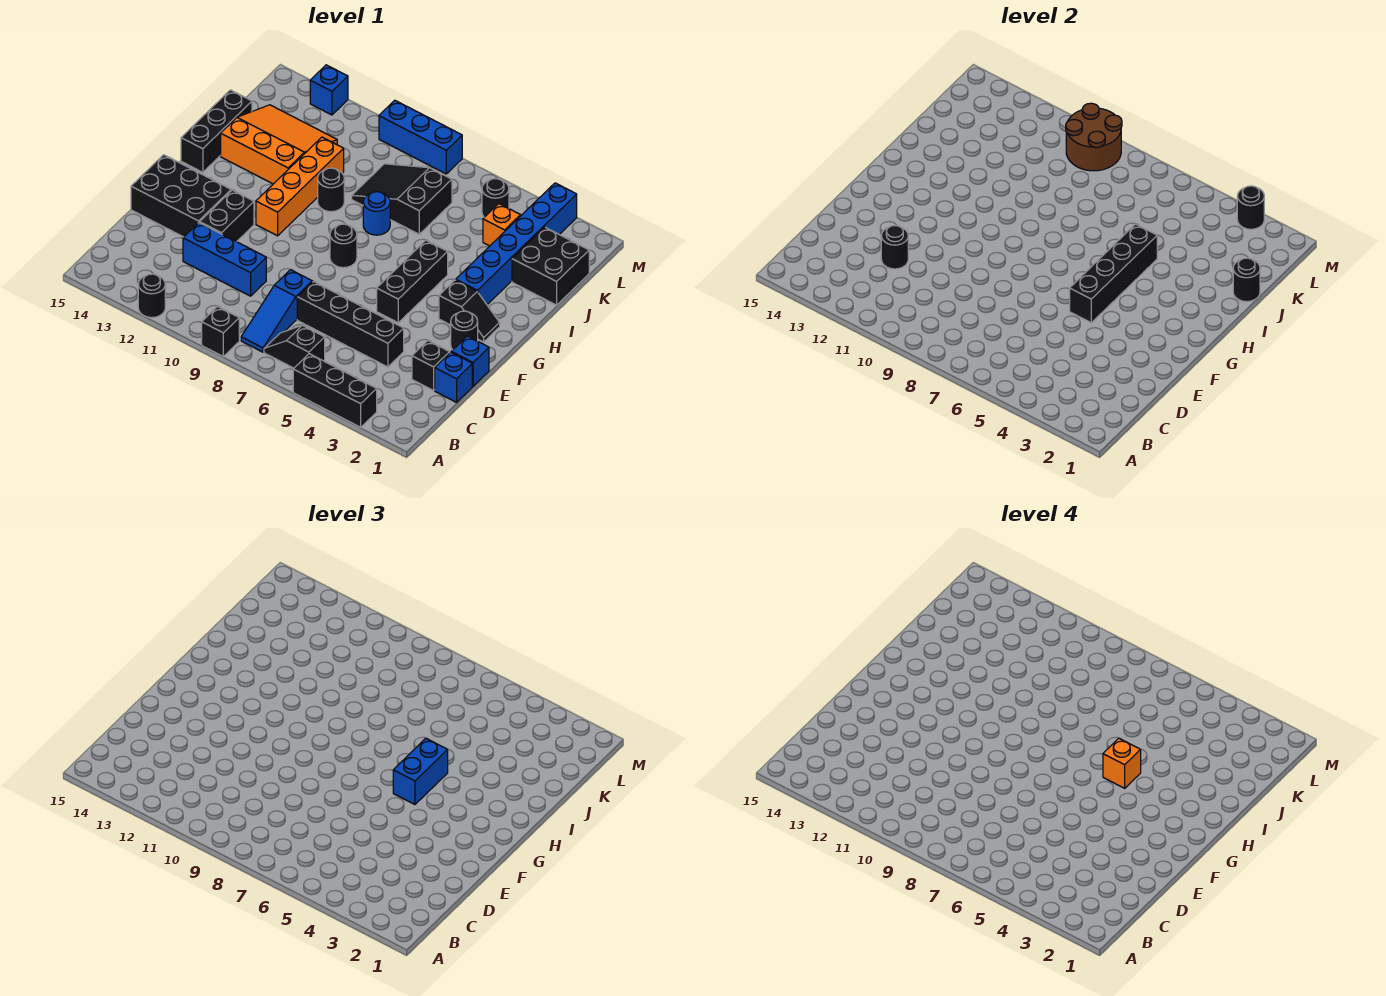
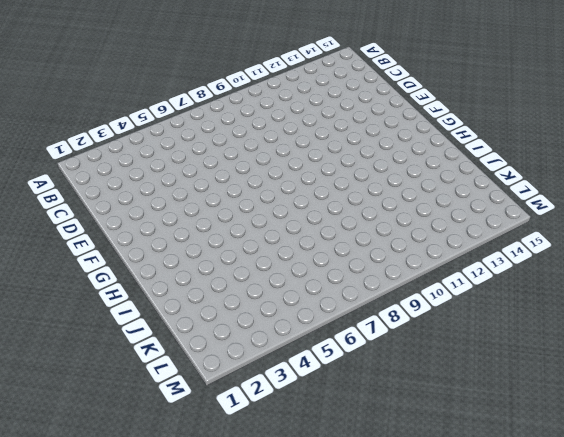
none -> black brick A3:A5 level 1
none -> black brick A9 level 1
none -> black round brick A12 level 1
none -> black slope B6:B7 level 1 top 6

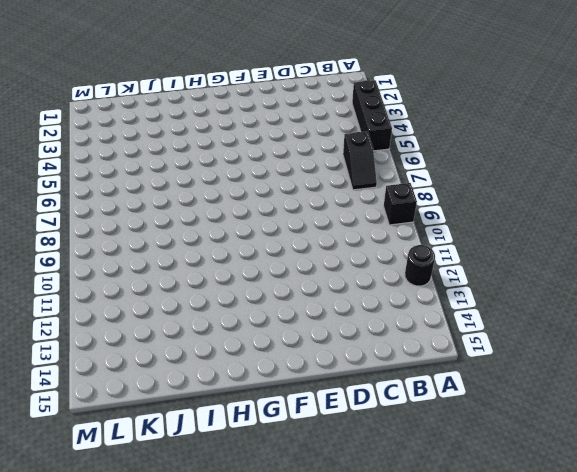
none -> blue slope B8:D8 level 1 top D
none -> blue brick D1 level 1
none -> black brick D2 level 1
none -> black brick D4:D7 level 1

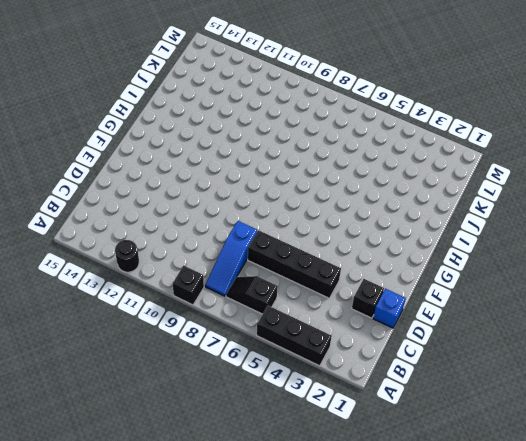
none -> blue brick D10:D12 level 1
none -> blue brick E1 level 1
none -> black brick E12:F12 level 1
none -> black brick E13:F15 level 1

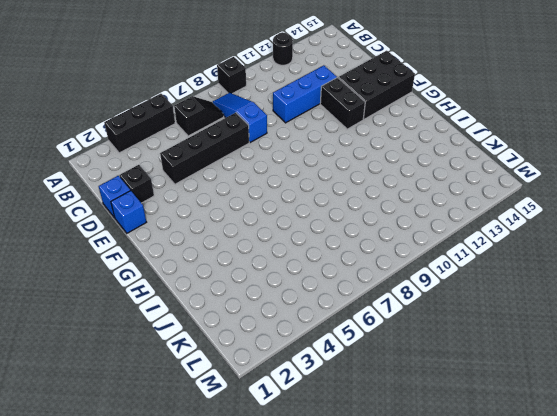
none -> black round brick F2 level 1
none -> black brick F5:H5 level 1
none -> black slope G2:G3 level 1 top 3
none -> black round brick G8 level 1

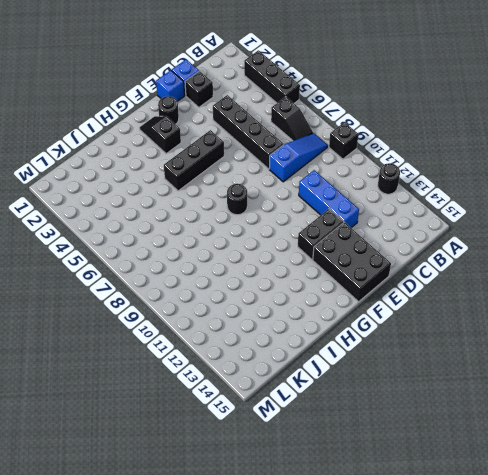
none -> orange brick G11:J11 level 1
none -> blue brick H3:M3 level 1
none -> black brick H15:J15 level 1
none -> blue round brick I8 level 1

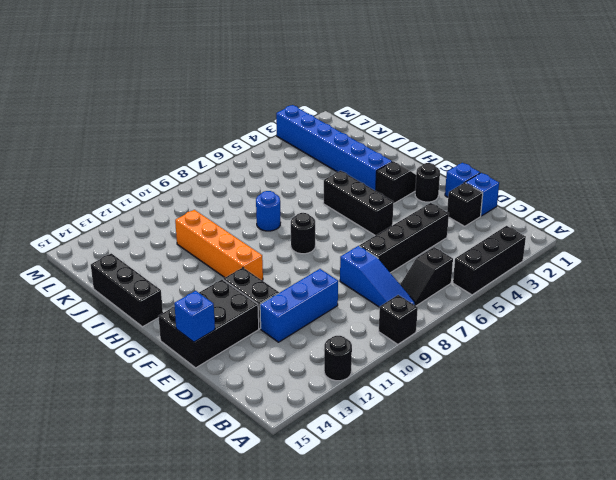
blue brick E15 level 2 -> blue brick M13 level 1
none -> black round brick I10 level 1
none -> orange slope I12:K14 level 1 top I
none -> black brick J1:K2 level 1
none -> black slope J7:K9 level 1 top 7

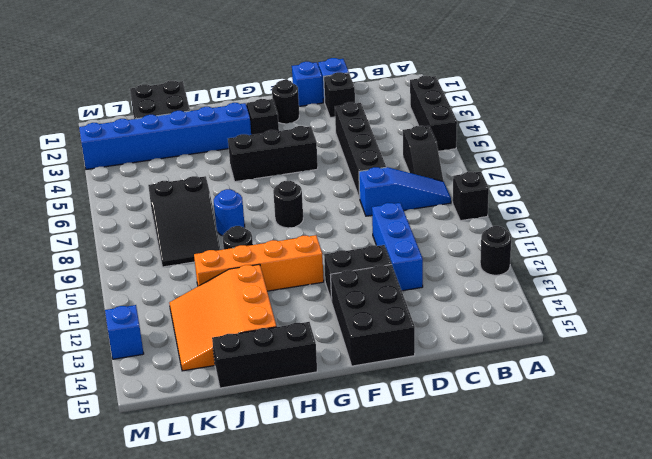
none -> orange brick K4 level 1
none -> black round brick L5 level 1
none -> blue brick M8:M10 level 1
none -> black round brick D12 level 2

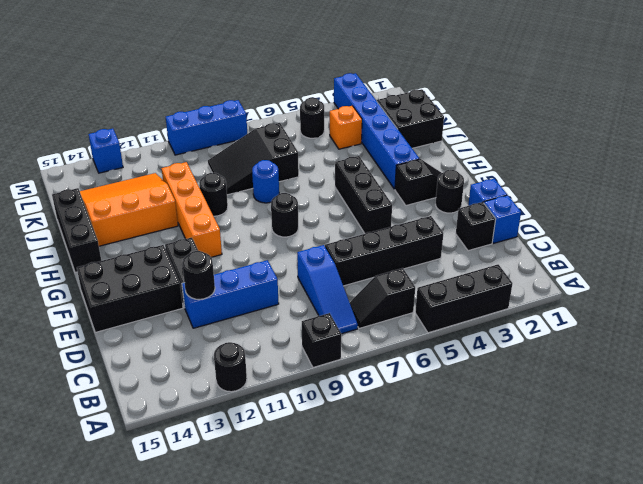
none -> black brick F5:I5 level 2
none -> black round brick J1 level 2
none -> brown round brick L9:M10 level 2
none -> black round brick M3 level 2

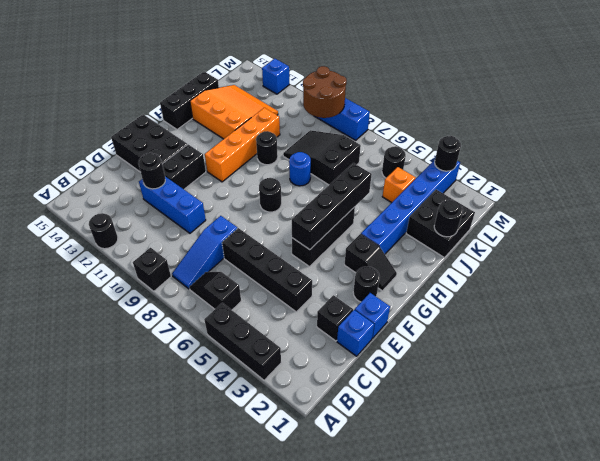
none -> blue brick G5:H5 level 3
none -> orange brick H5 level 4

